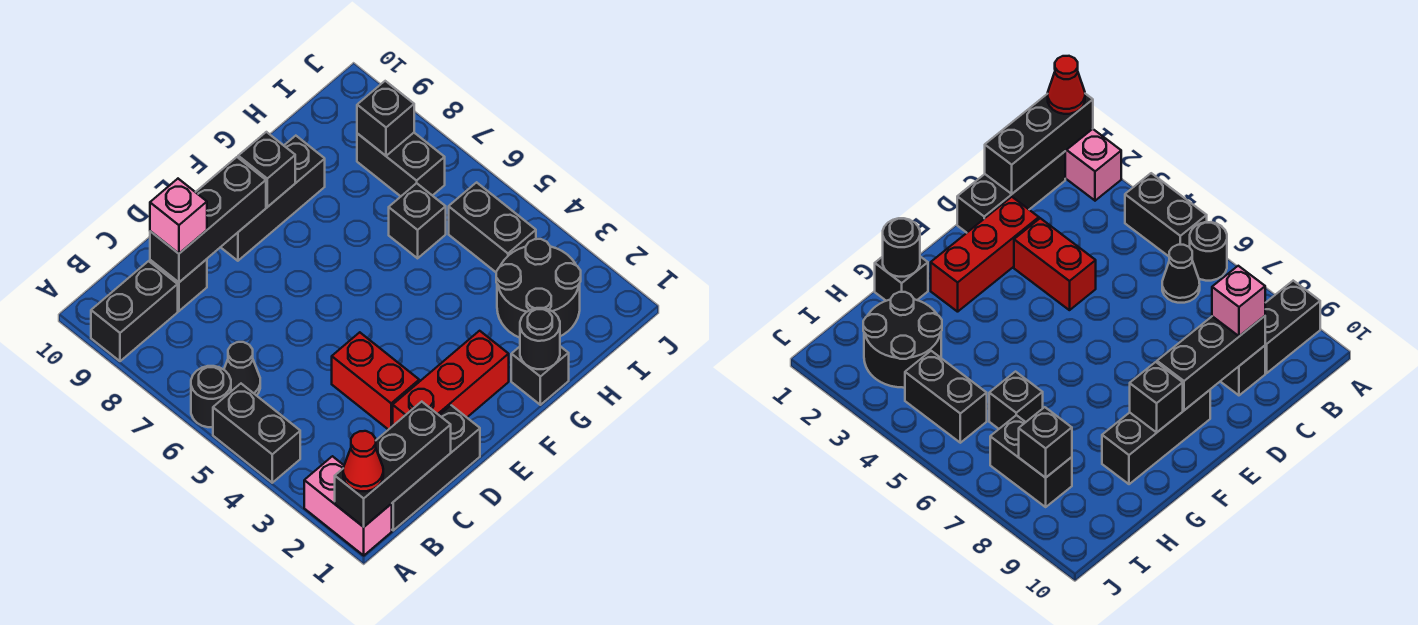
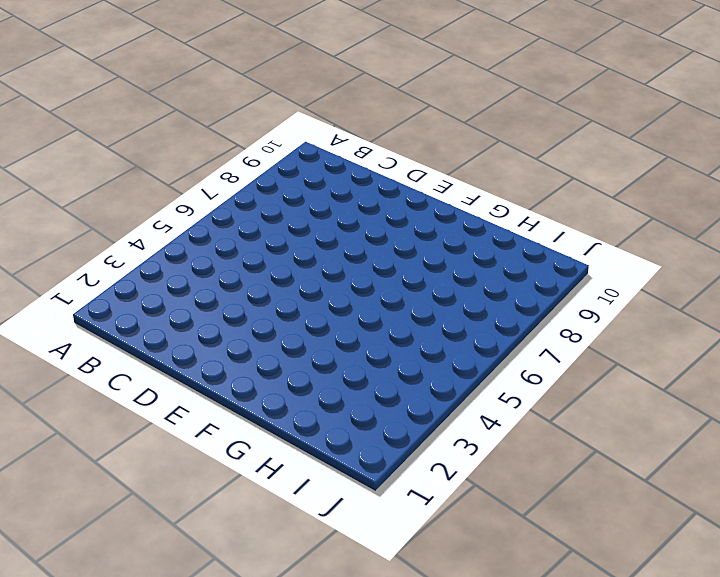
none -> pink brick A1:A2 level 1
none -> black brick A4:A5 level 1
none -> black round brick A6 level 1

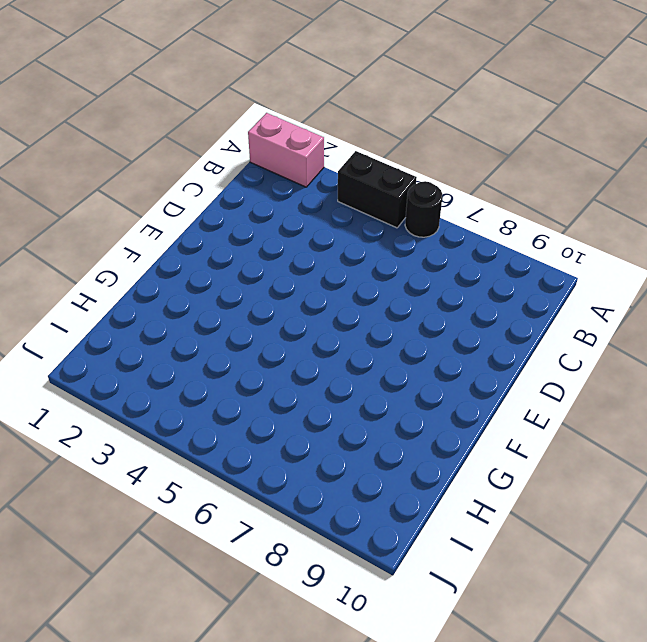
none -> black brick A9:B9 level 1
none -> black brick B1:D1 level 1
none -> black cone B6 level 1

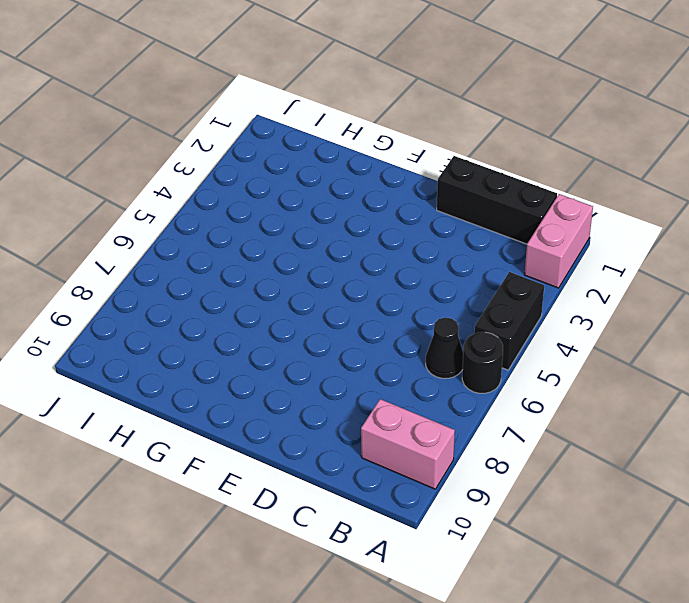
pink brick A9:B9 level 1 -> black brick A9:B9 level 1
none -> black brick C9 level 1
none -> red brick D2:F2 level 1
none -> red brick D3:D4 level 1

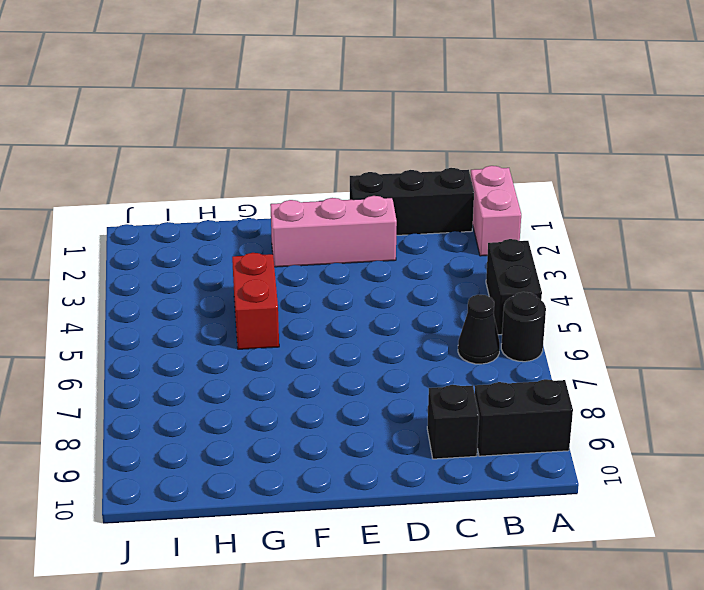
pink brick D2:F2 level 1 -> red brick D2:F2 level 1
red brick G4:G5 level 1 -> red brick D3:D4 level 1
none -> black brick E9:G9 level 1
none -> black brick G1 level 1
none -> black round brick H2:I3 level 1

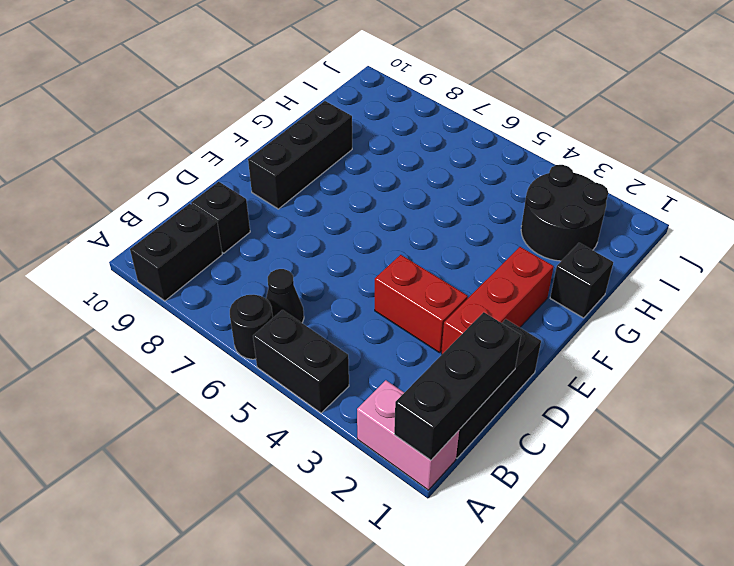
none -> black brick H6 level 1
none -> black brick I4:I5 level 1
none -> black brick I7:I8 level 1

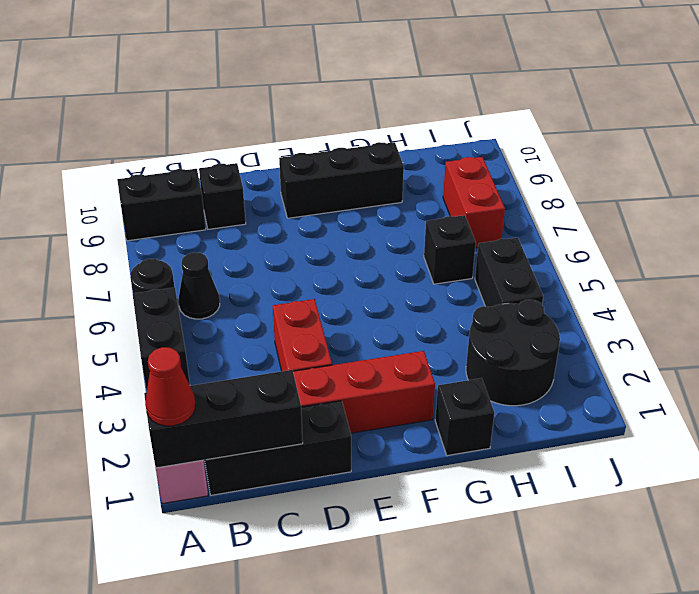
red brick I7:I8 level 1 -> black brick I7:I8 level 1
none -> black brick C9:E9 level 2
none -> black brick F9 level 2
none -> black round brick G1 level 2

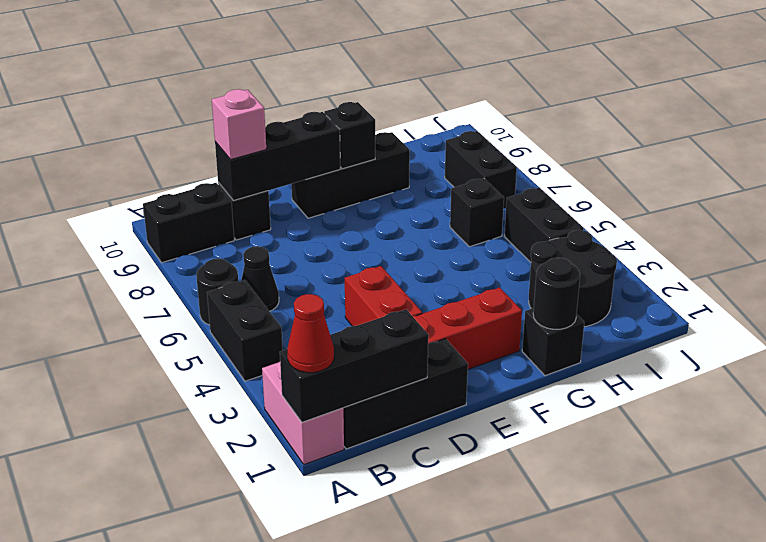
none -> black brick I8 level 2

